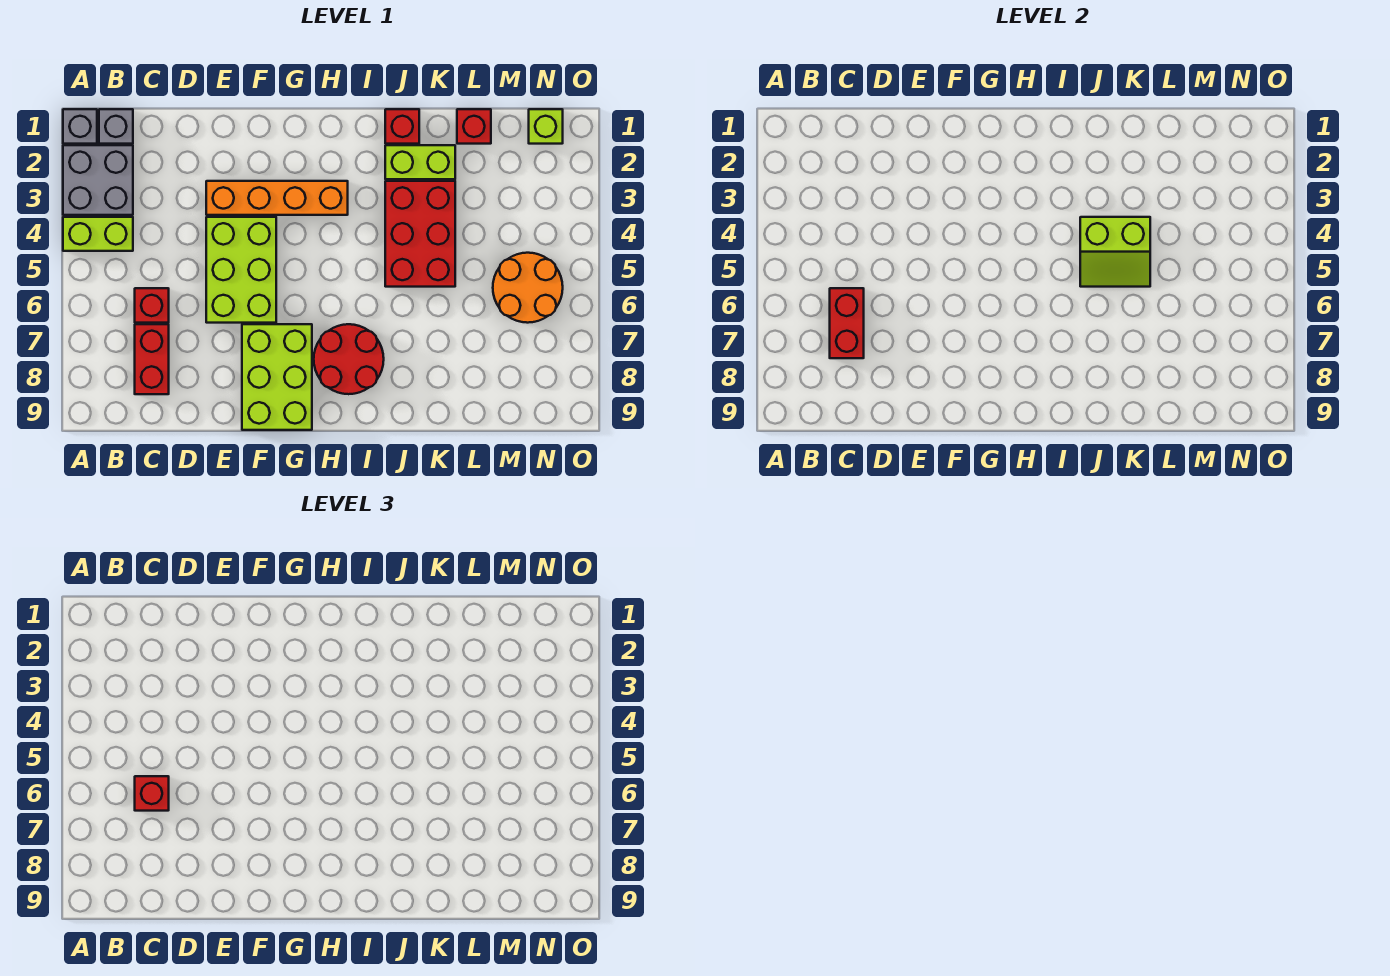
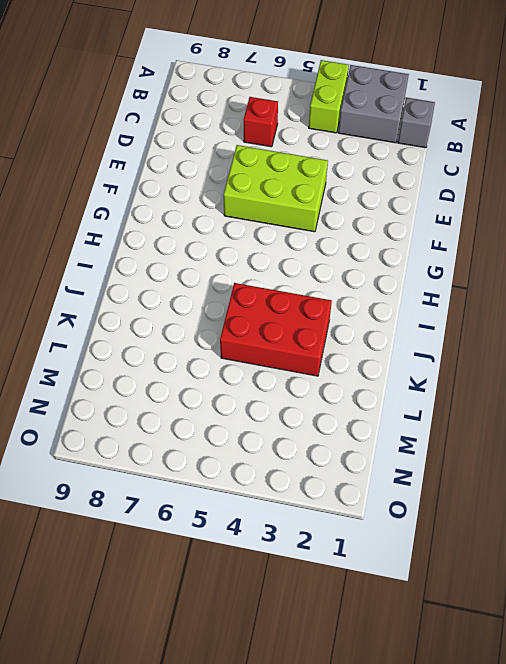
none -> grey brick A1 level 1
none -> red brick C7:C8 level 1
none -> orange brick E3:H3 level 1

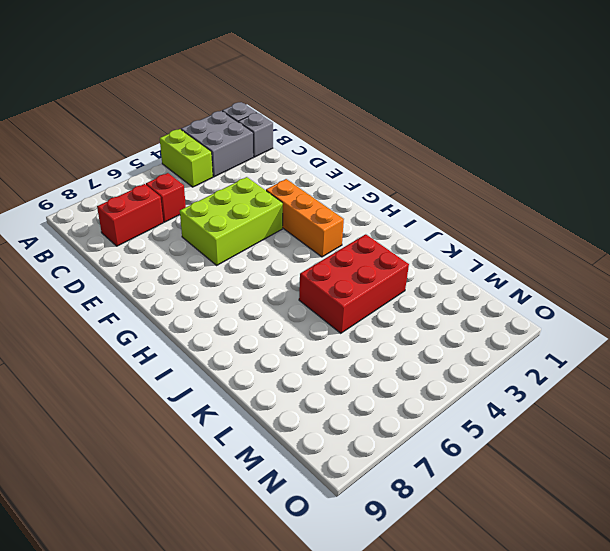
orange brick F3:H3 level 1 -> orange brick E3:H3 level 1
none -> lime brick F7:G9 level 1
none -> red round brick H7:I8 level 1
none -> red brick J1 level 1

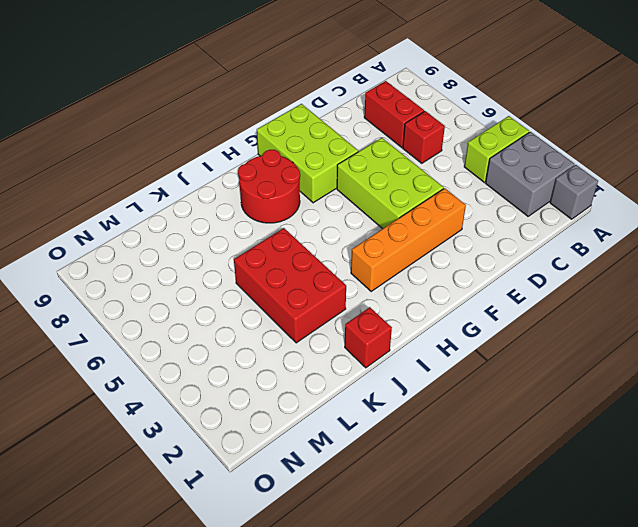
none -> grey brick B1 level 1
none -> lime brick J2:K2 level 1
none -> red brick L1 level 1

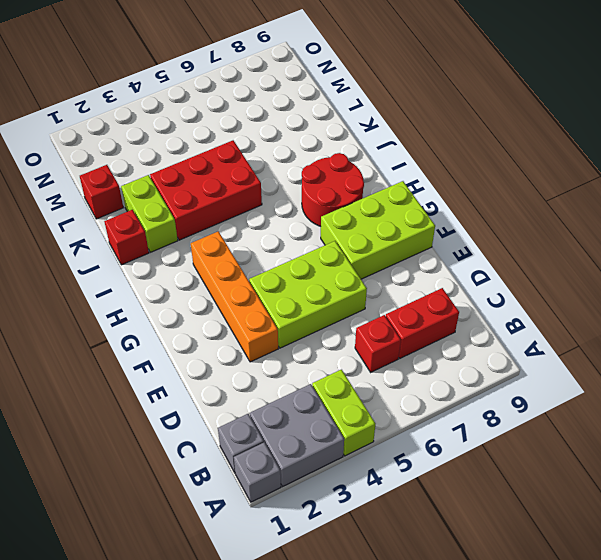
none -> orange round brick M5:N6 level 1
none -> lime brick N1 level 1
none -> red brick C6:C7 level 2

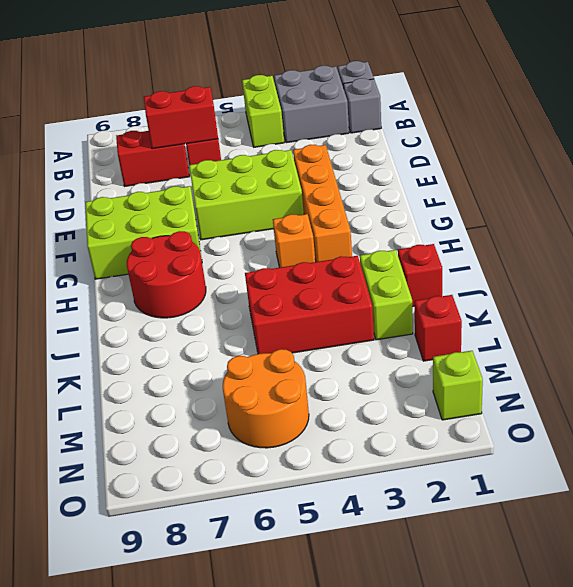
orange brick H4 level 1 -> none
none -> lime slope J4:K5 level 2 top 4
none -> red brick C6 level 3

